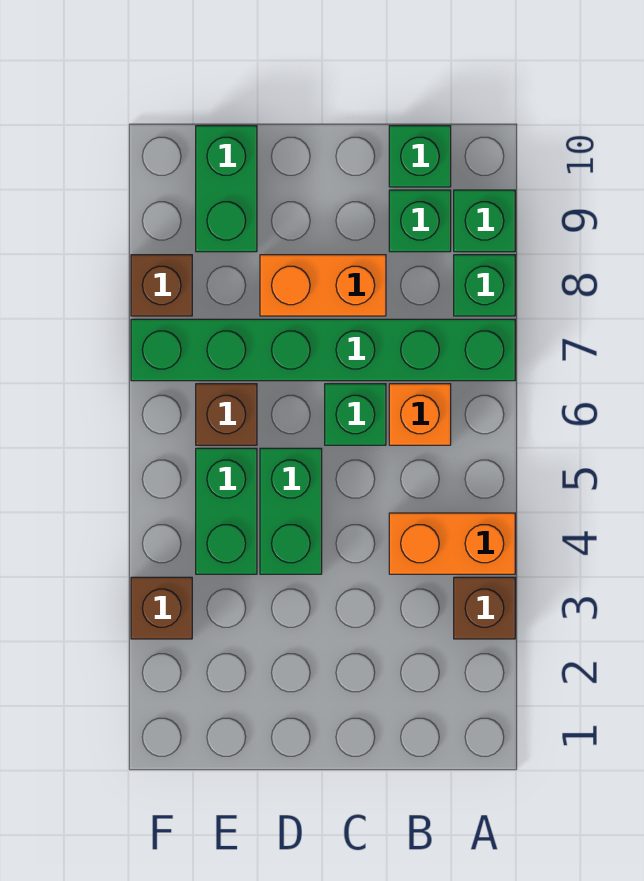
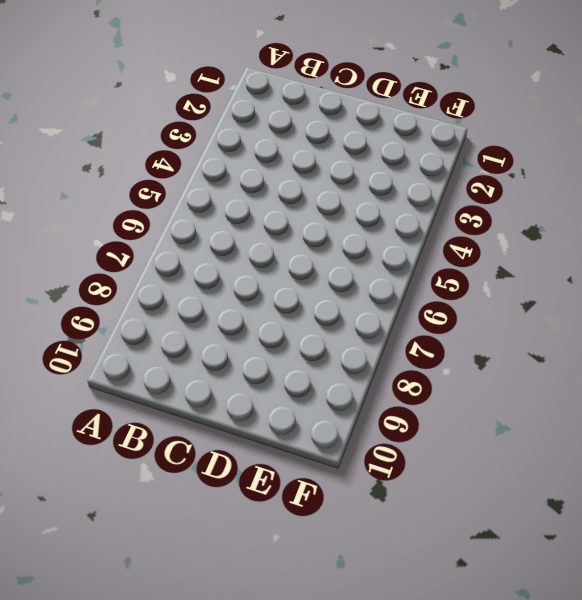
none -> brown brick A3 level 1
none -> orange brick A4:B4 level 1
none -> green brick A7:F7 level 1

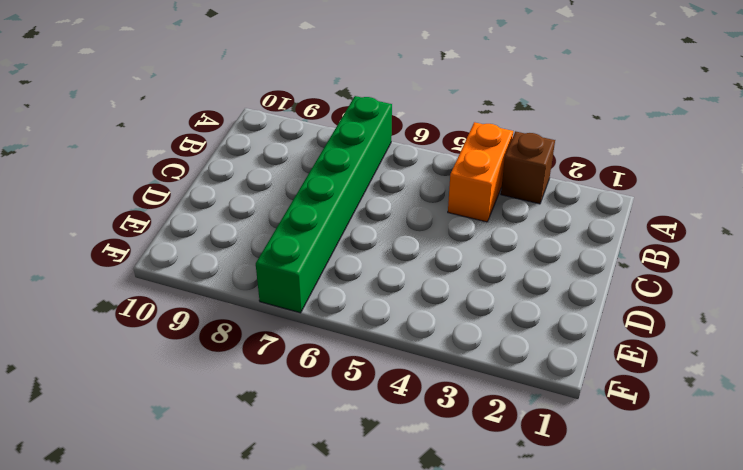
none -> green brick A8 level 1
none -> green brick A9 level 1
none -> orange brick B6 level 1

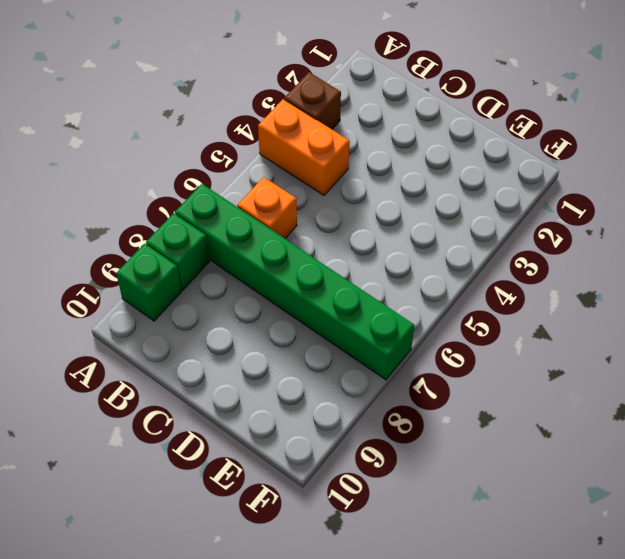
none -> green brick B9 level 1
none -> green brick B10 level 1
none -> green brick C6 level 1

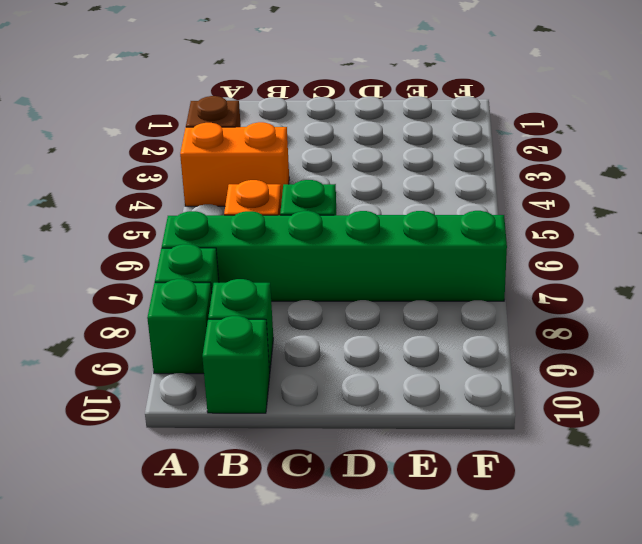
none -> orange brick C8:D8 level 1
none -> green brick D4:D5 level 1
none -> green brick E4:E5 level 1

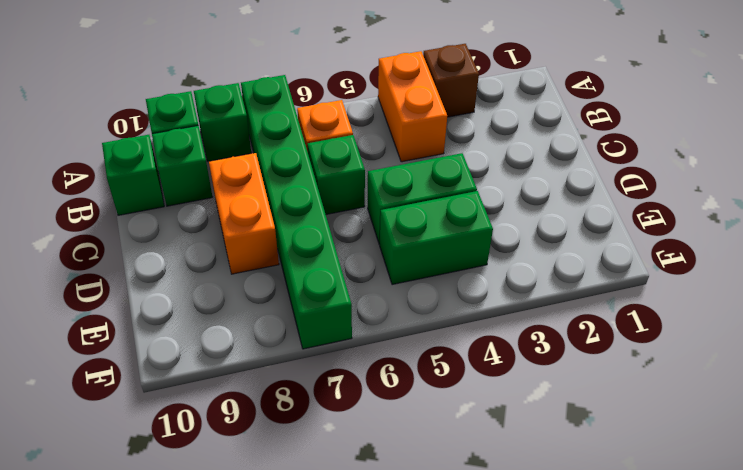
none -> brown brick E6 level 1
none -> green brick E9:E10 level 1
none -> brown brick F3 level 1

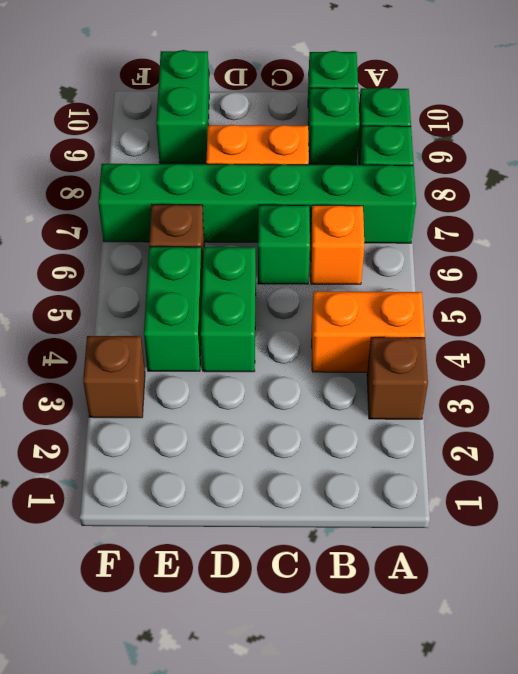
none -> brown brick F8 level 1

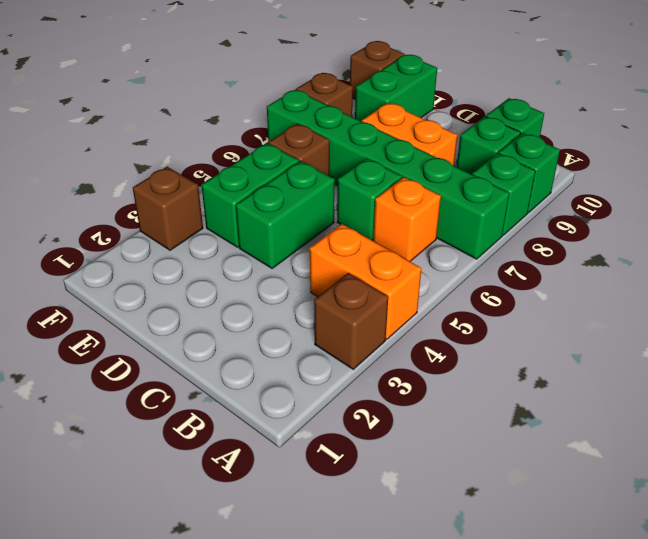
brown brick F10 level 1 -> none

